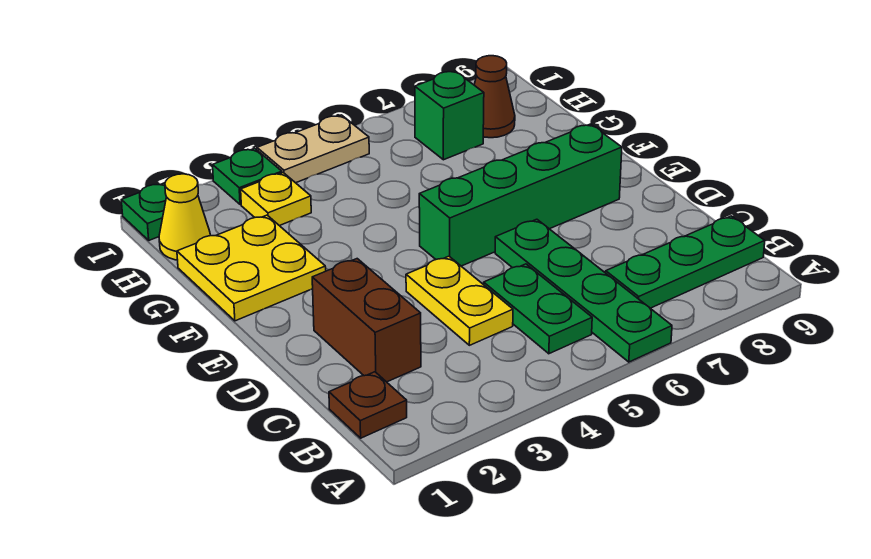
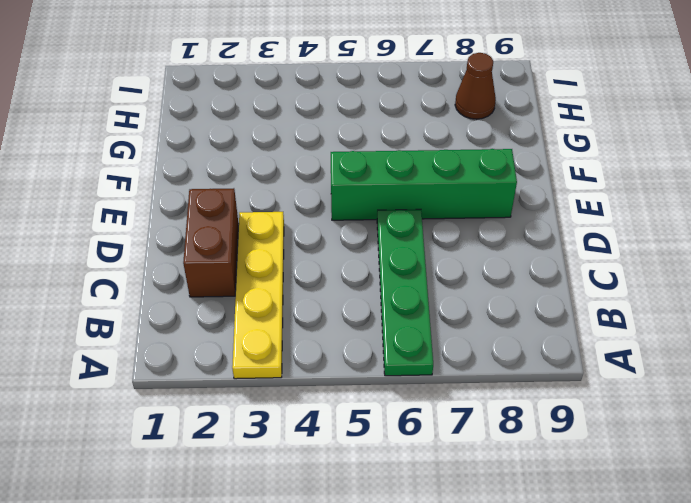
yellow plate A3:D3 level 1 -> none
none -> brown plate B1 level 1
none -> green plate B5:C5 level 1
none -> green plate B7:B9 level 1

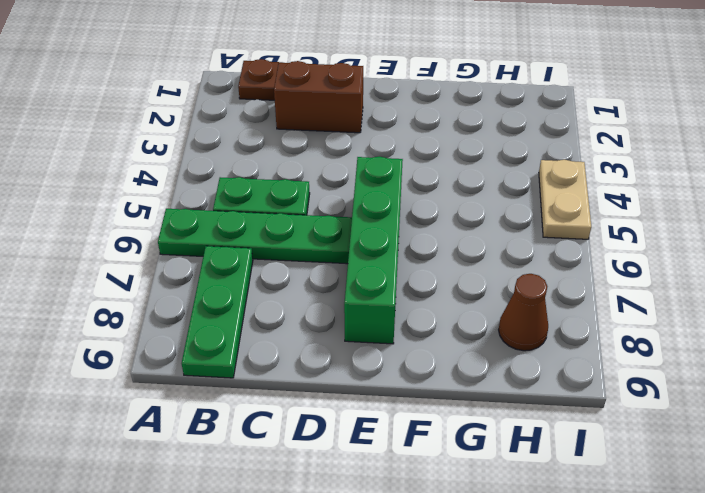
none -> yellow plate C4:D4 level 1
none -> yellow plate F1:G2 level 1
none -> yellow cone H1 level 1

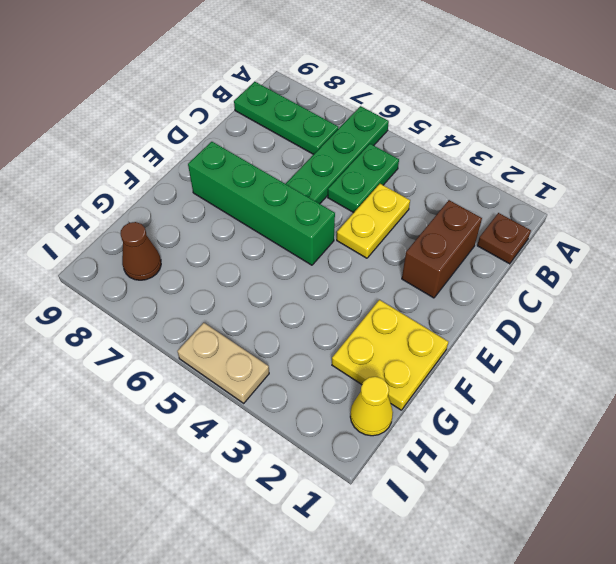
none -> yellow plate H3 level 1
none -> green brick H7 level 1
none -> green plate I1 level 1

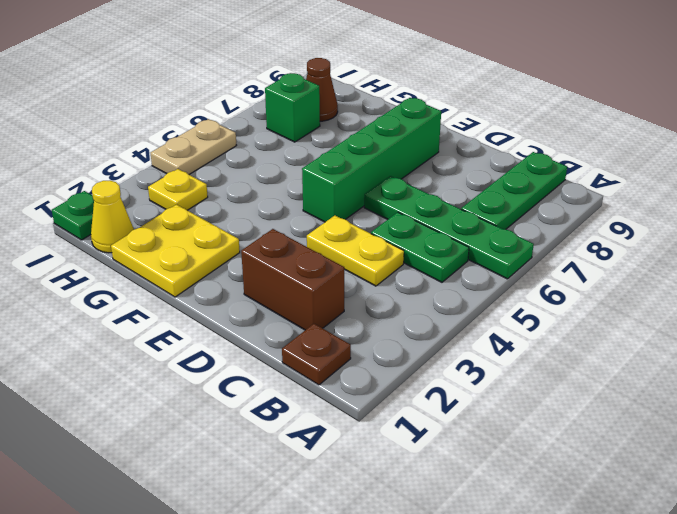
none -> green plate I3 level 1

